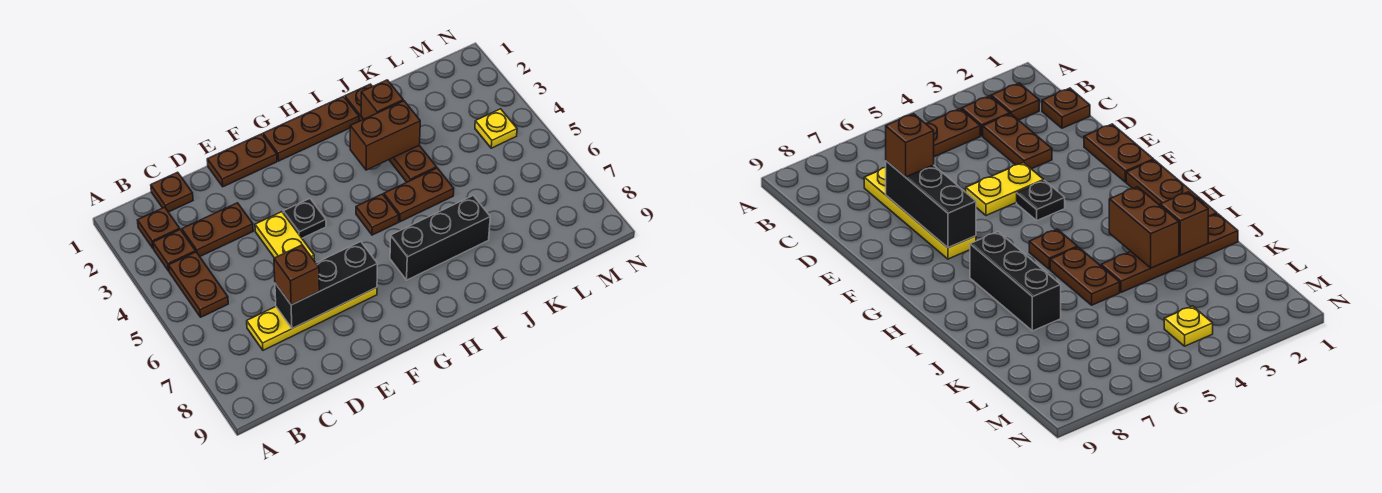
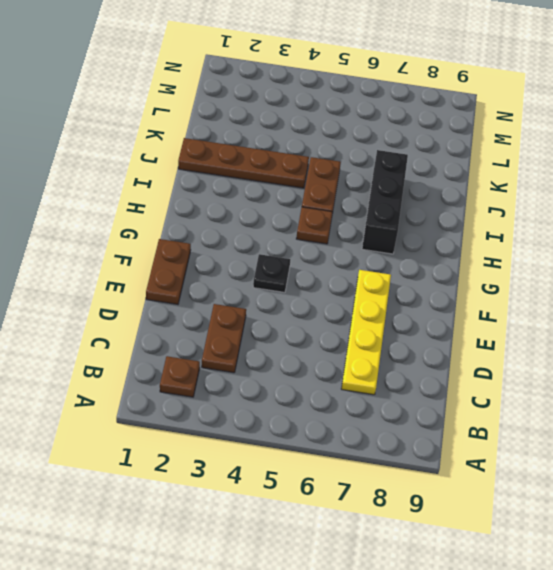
none -> brown plate B3 level 1
none -> brown plate B4:B5 level 1
none -> brown plate C1 level 1

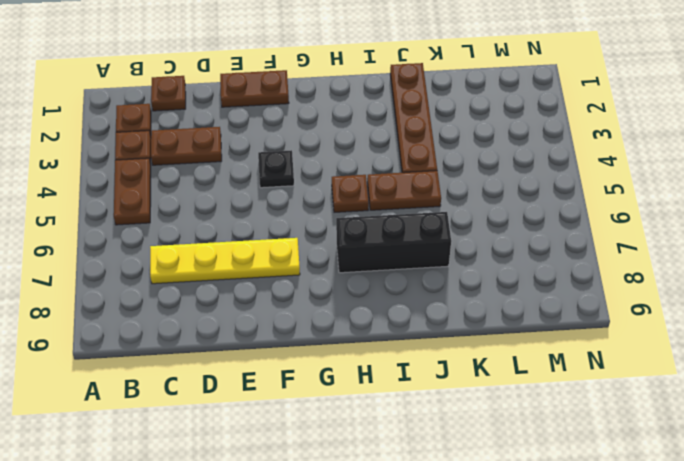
none -> yellow plate E4:E5 level 1
none -> brown plate G1:I1 level 1
none -> yellow plate M4 level 1

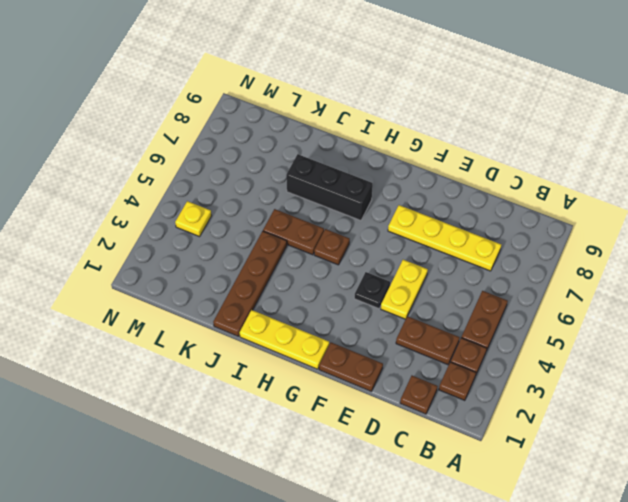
yellow plate G1:I1 level 1 -> brown plate G1:I1 level 1
none -> black brick D7:F7 level 2
none -> brown brick I3:J3 level 2
none -> brown brick J2 level 2

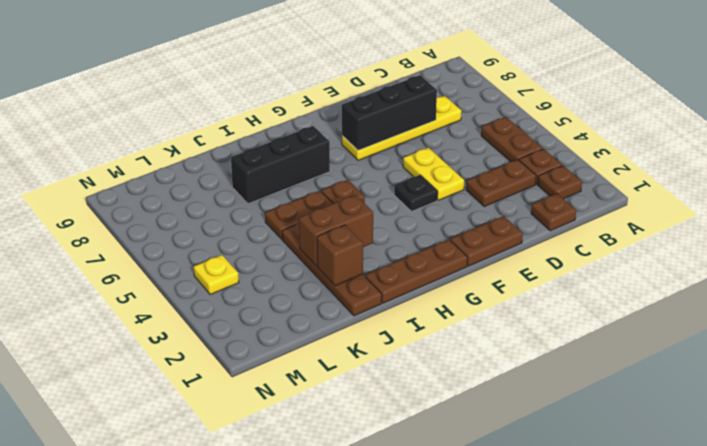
none -> brown brick D7 level 3

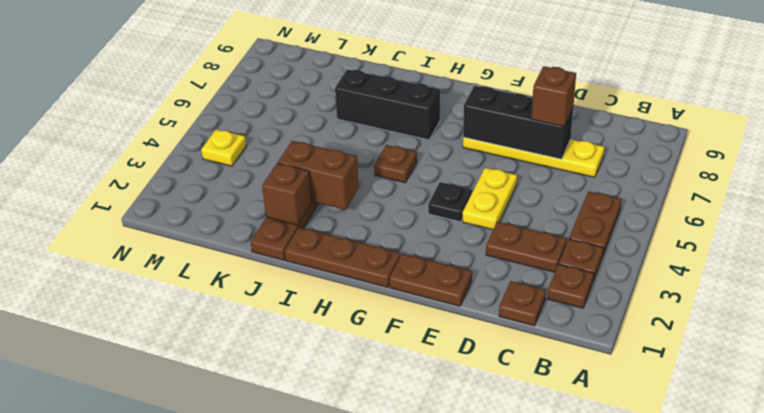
none -> brown plate I5:J5 level 1

